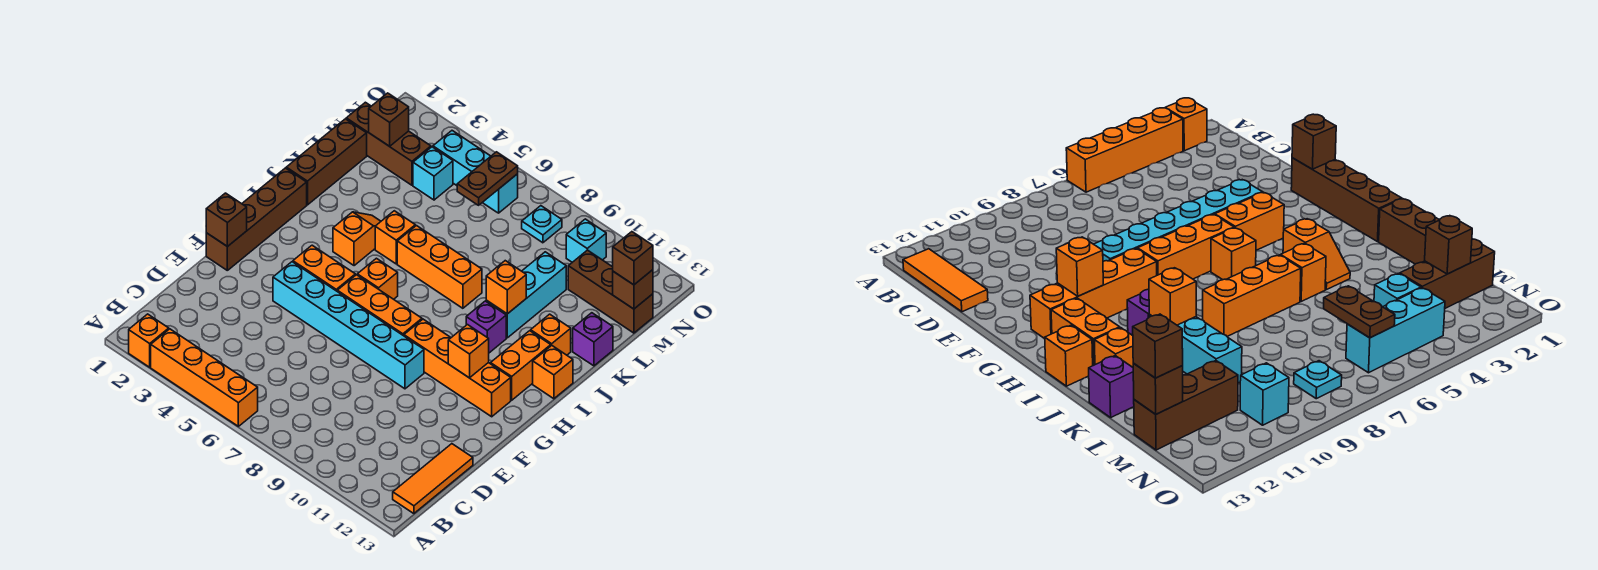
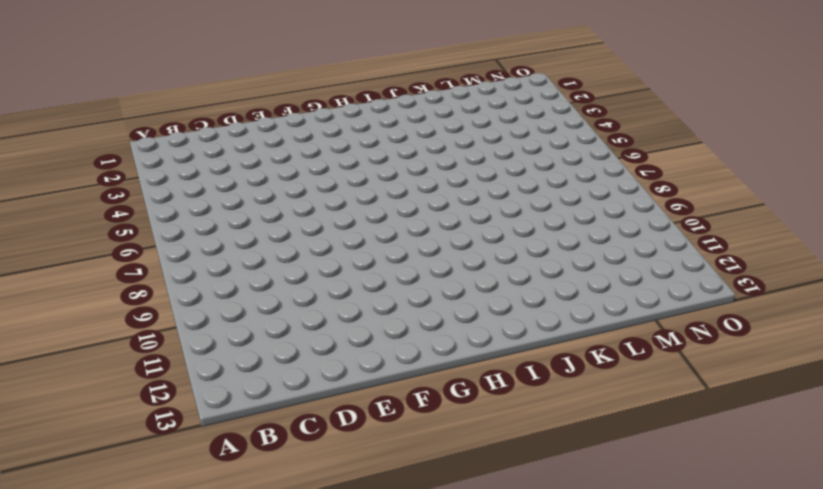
none -> orange brick A2 level 1
none -> orange brick A3:A6 level 1
none -> orange tile B13:D13 level 1
none -> brown brick F1:I1 level 1

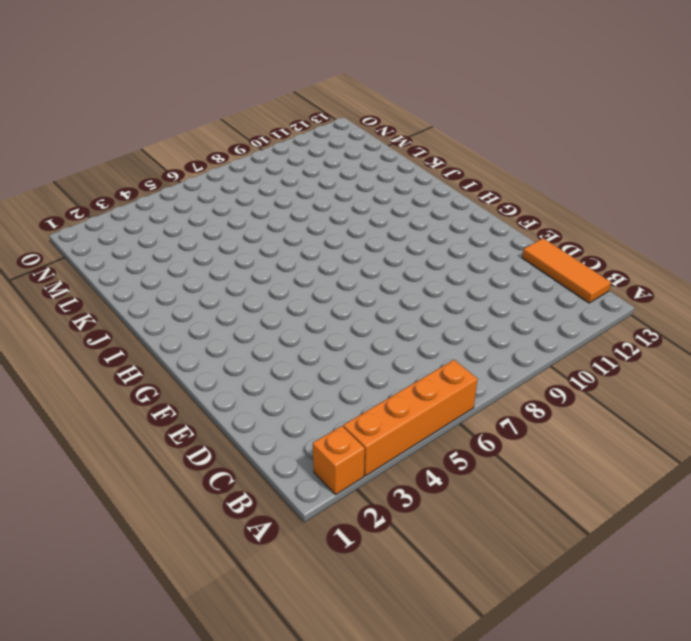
none -> brown brick F1:I1 level 1
none -> cyan brick F4:F9 level 1
none -> orange brick G4:G5 level 1
none -> orange brick G6:G8 level 1

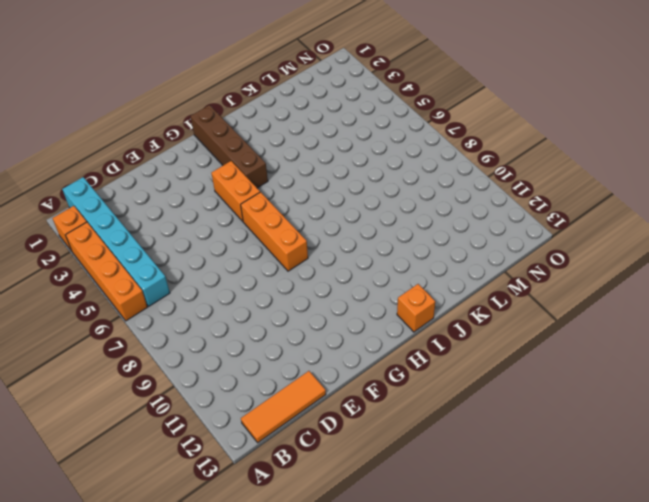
cyan brick B1:B6 level 1 -> cyan brick F4:F9 level 1
brown brick H1:H4 level 1 -> brown brick F1:I1 level 1
none -> orange brick G9:G12 level 1
none -> orange brick H6 level 1
none -> orange brick H12:I12 level 1
none -> orange slope I4:J4 level 1 top I

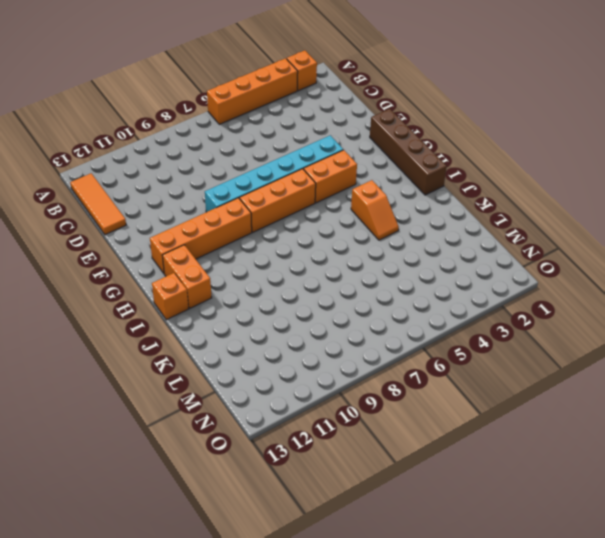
none -> orange brick H6 level 1
none -> purple brick I10 level 1
none -> brown brick J1:L1 level 1
none -> orange brick J5 level 1

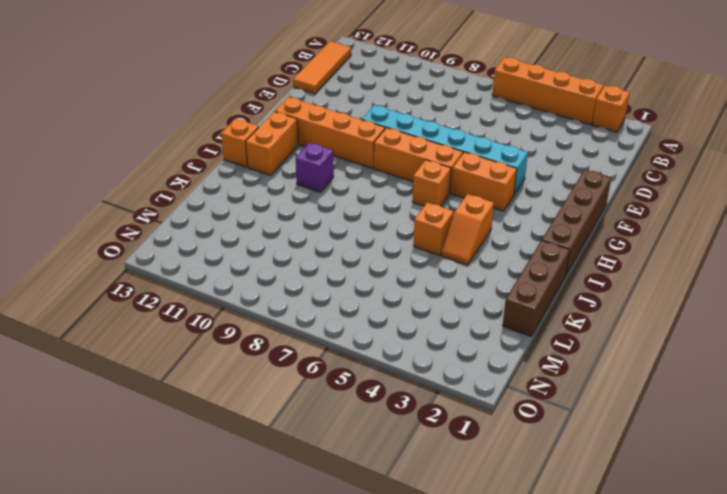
none -> orange brick J6:J8 level 1
none -> cyan brick J10:L10 level 1
none -> orange brick J12 level 1
none -> purple brick K13 level 1

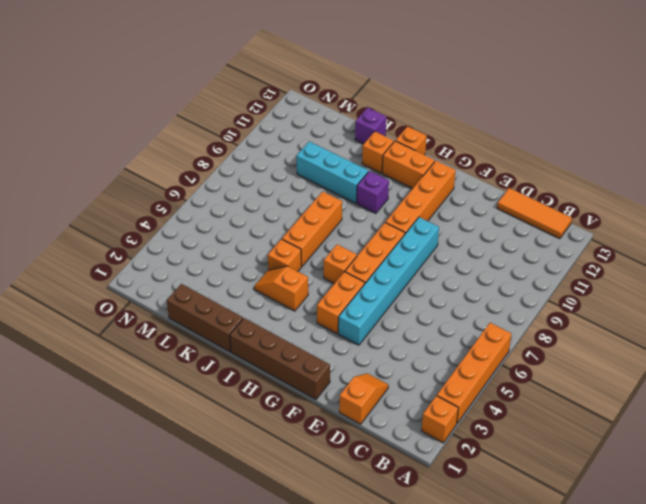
orange slope D1:D2 level 1 top 1 -> none
none -> brown brick M1:M3 level 1
none -> cyan brick M4 level 1
none -> brown brick M11:M13 level 1
none -> cyan brick N4:N6 level 1

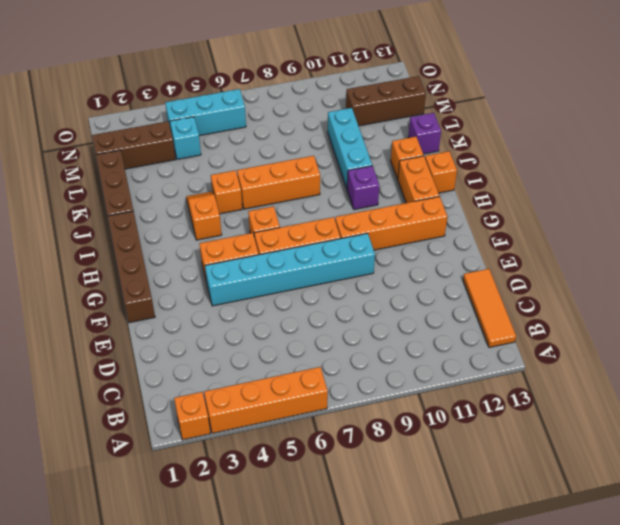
none -> cyan plate N8 level 1
none -> cyan brick N10 level 1
none -> brown brick F1 level 2
none -> orange brick G11 level 2

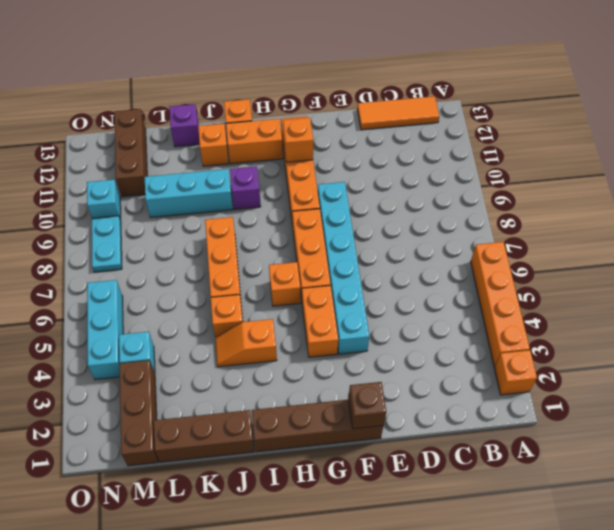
cyan plate N8:N9 level 1 -> cyan plate N8 level 1
none -> orange brick J10 level 2
none -> brown brick M2 level 2
none -> brown plate M6:N6 level 2
none -> brown brick M13 level 2

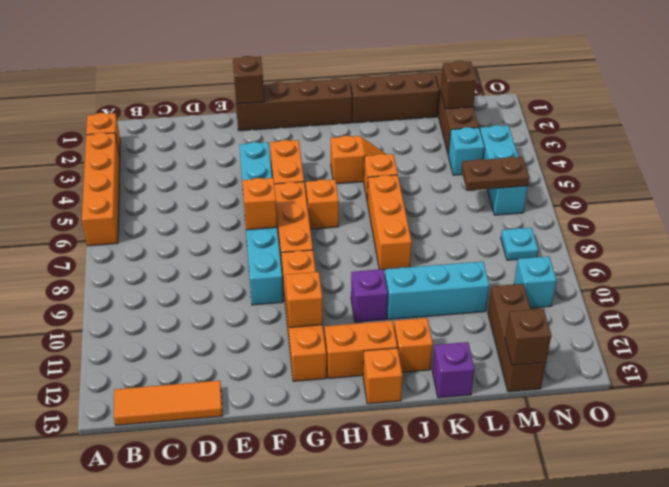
orange brick F7 level 2 -> orange brick J10 level 2
none -> brown brick M13 level 3

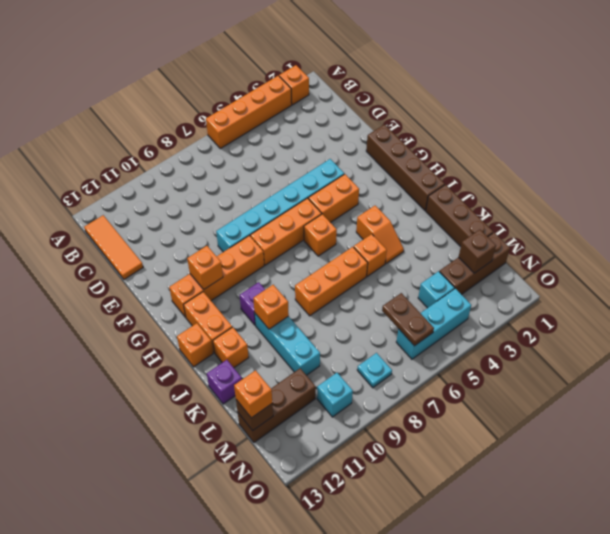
orange brick M13 level 3 -> brown brick M13 level 3
none -> brown brick F1 level 2

